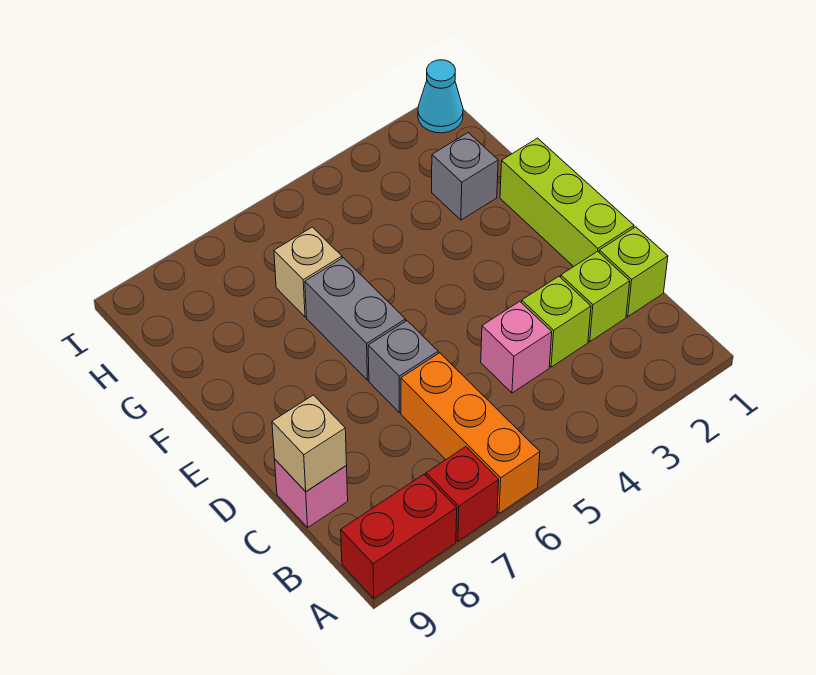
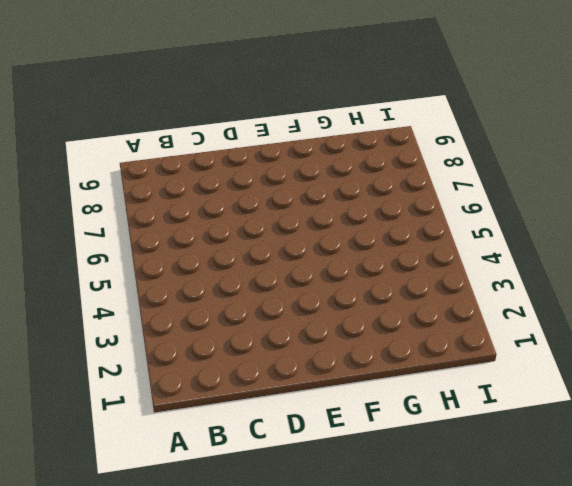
none -> orange brick A6:C6 level 1
none -> red brick A7 level 1
none -> red brick A8:A9 level 1

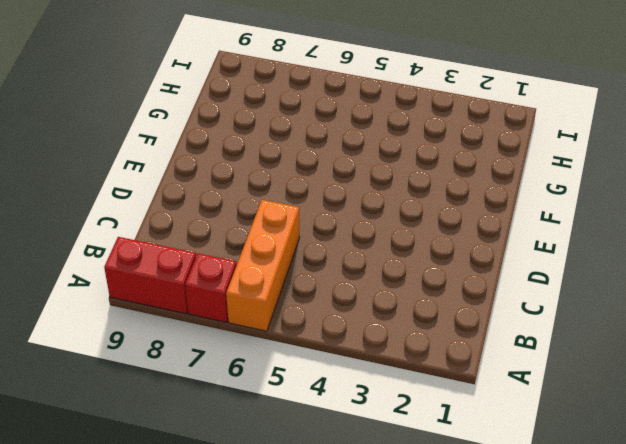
none -> lime brick C1 level 1
none -> lime brick C2 level 1
none -> lime brick C3 level 1

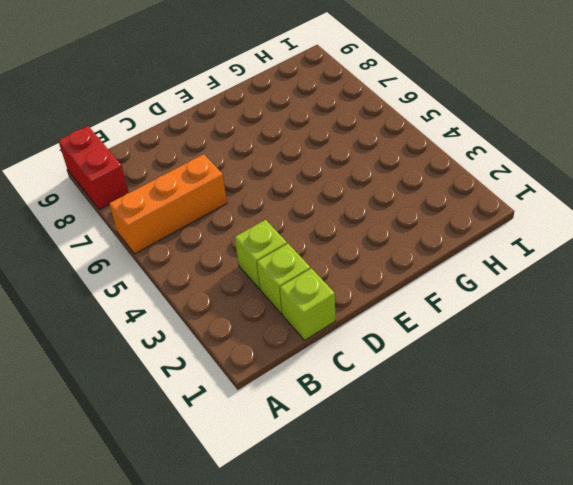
none -> red brick A7 level 1
none -> pink brick C4 level 1
none -> pink brick C9 level 1

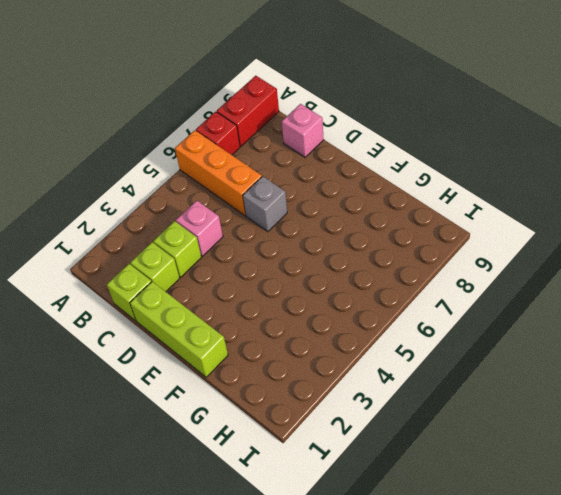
none -> grey brick E6:F6 level 1
none -> grey brick G2 level 1
none -> tan brick G6 level 1

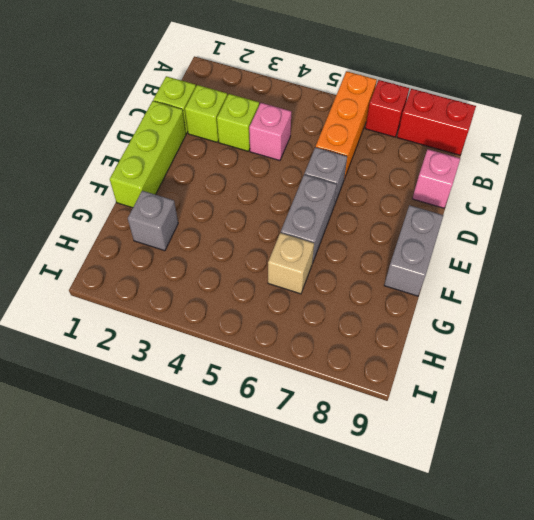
grey brick E9:F9 level 1 -> none
none -> cyan cone I1 level 1
none -> tan brick C9 level 2

